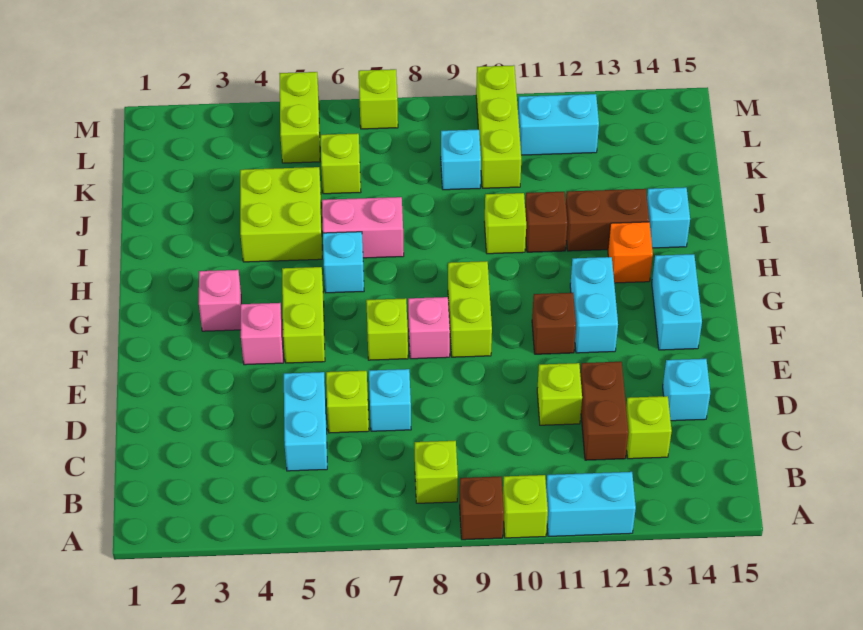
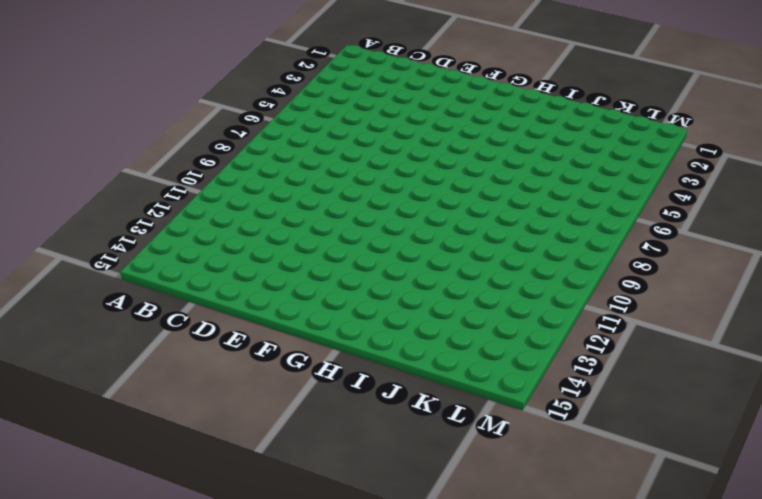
none -> brown brick A9 level 1
none -> lime brick A10 level 1
none -> cyan brick A11:A12 level 1
none -> lime brick B8 level 1

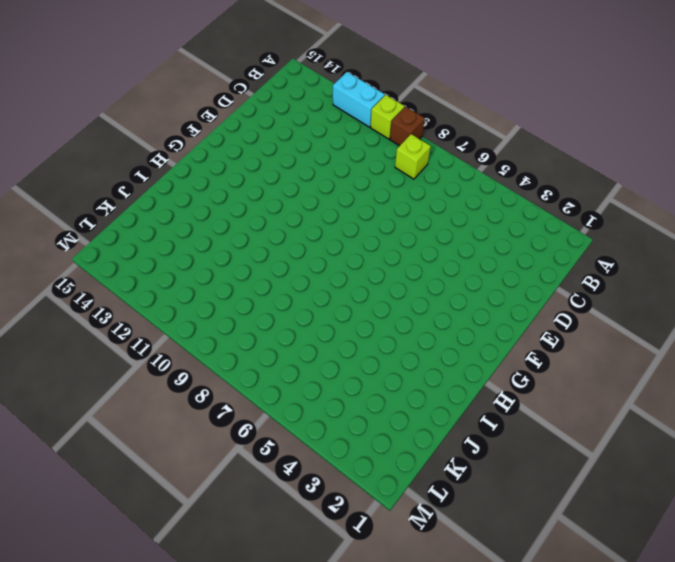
none -> cyan brick C5:D5 level 1
none -> brown brick C12:D12 level 1
none -> lime brick C13 level 1
none -> lime brick D6 level 1

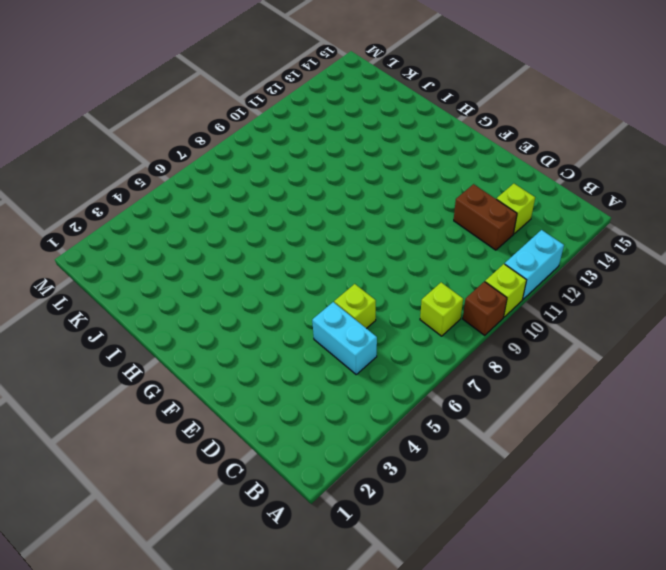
none -> cyan brick D7 level 1
none -> lime brick D11 level 1
none -> cyan brick D14 level 1
none -> pink brick F4 level 1

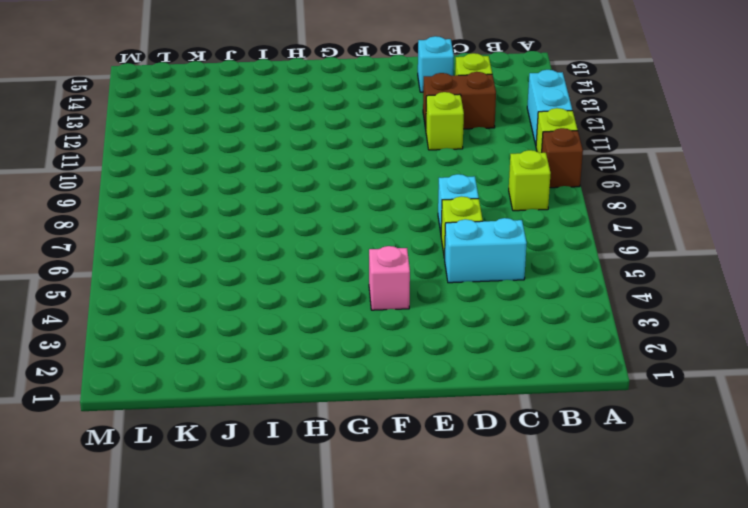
none -> lime brick F5:G5 level 1
none -> lime brick F7 level 1
none -> pink brick F8 level 1
none -> lime brick F9:G9 level 1

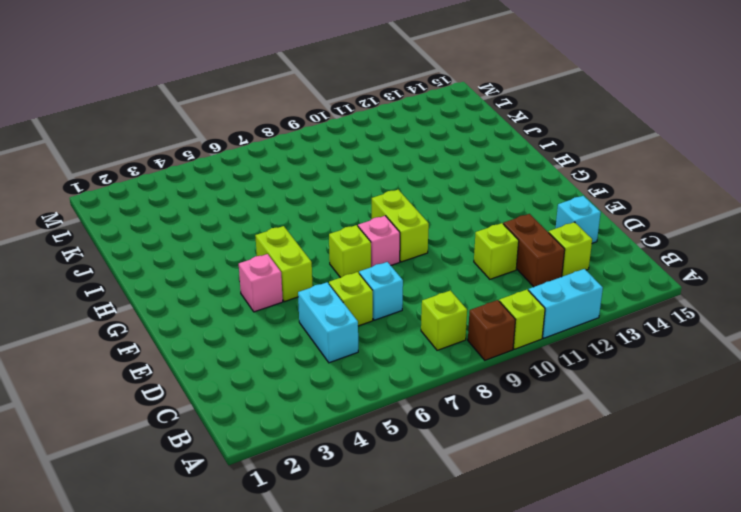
none -> brown brick F11 level 1
none -> cyan brick F12:G12 level 1
none -> cyan brick F14:G14 level 1
none -> pink brick G3 level 1

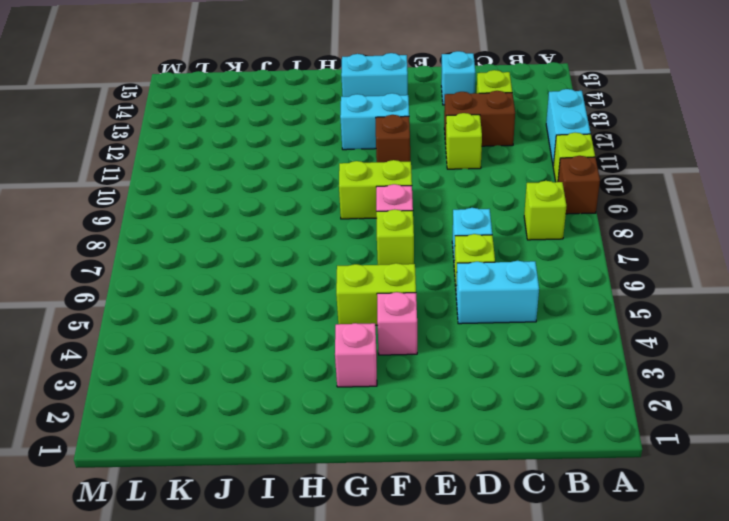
none -> cyan brick H6 level 1
none -> orange brick H13 level 1
none -> lime brick I4:J5 level 1
none -> pink brick I6:I7 level 1

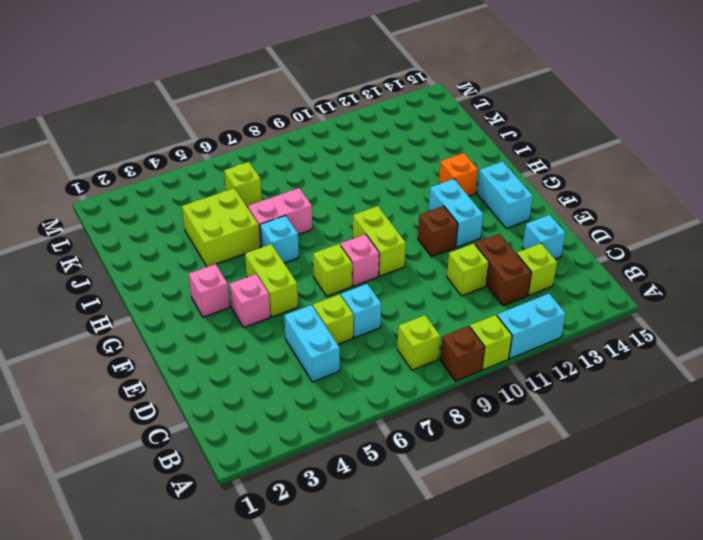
none -> lime brick I10 level 1
none -> brown brick I11 level 1
none -> brown brick I12:I13 level 1
none -> cyan brick I14 level 1

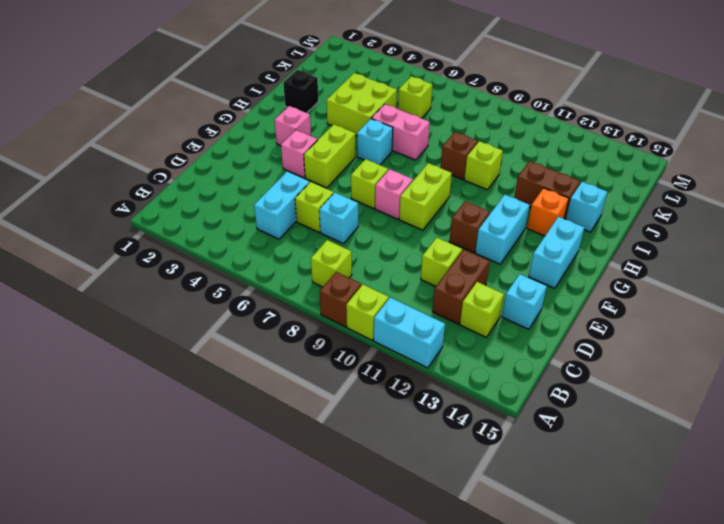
black brick I2 level 1 -> none
brown brick I9 level 1 -> brown brick I11 level 1
none -> cyan brick K9 level 1
none -> lime brick K10:M10 level 1
none -> lime brick L5:M5 level 1
none -> cyan brick L11:L12 level 1

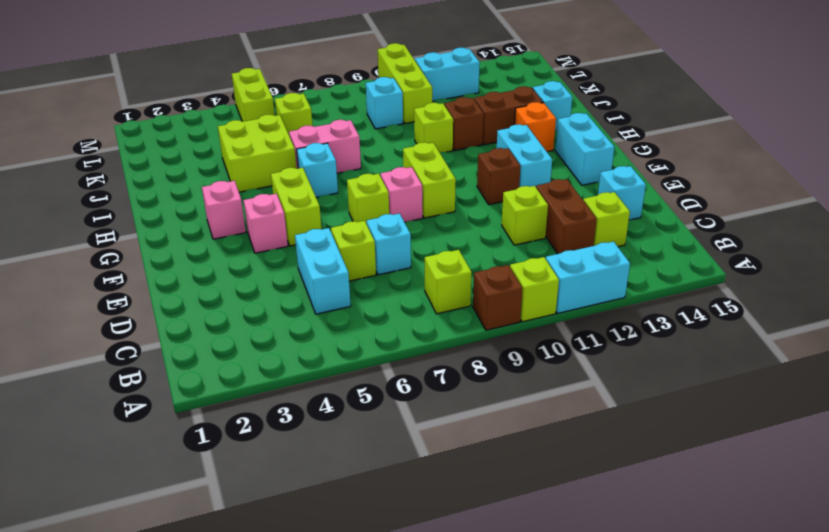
none -> lime brick M7 level 1

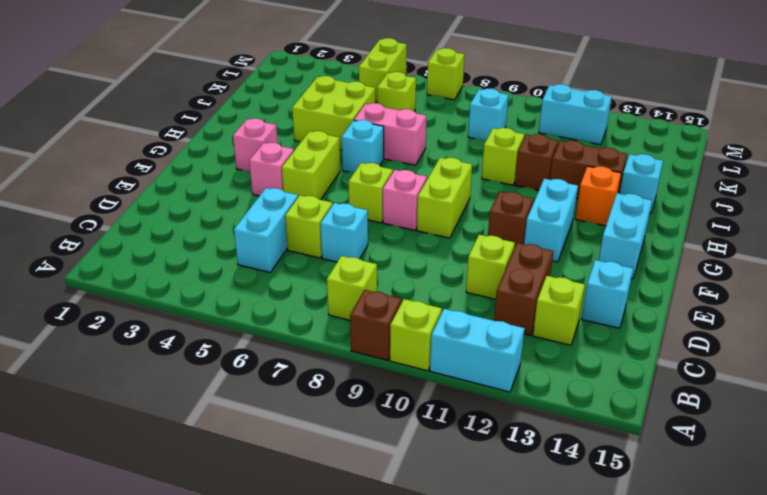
none -> lime brick K10:M10 level 1

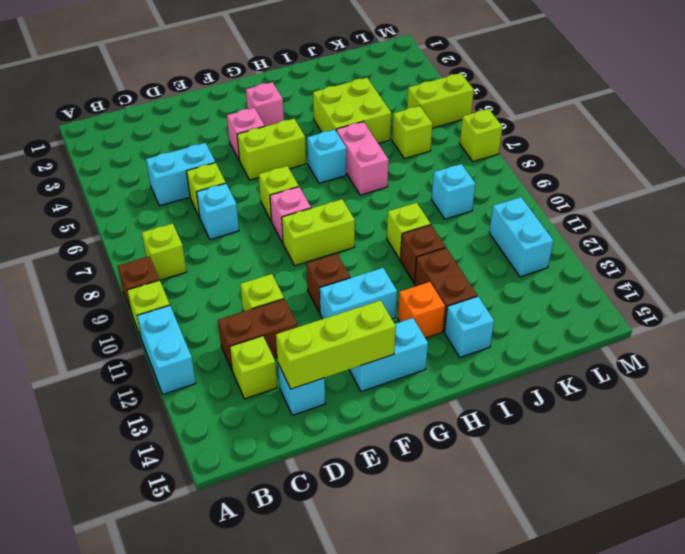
lime brick D14:F14 level 2 -> lime brick K10:M10 level 1

